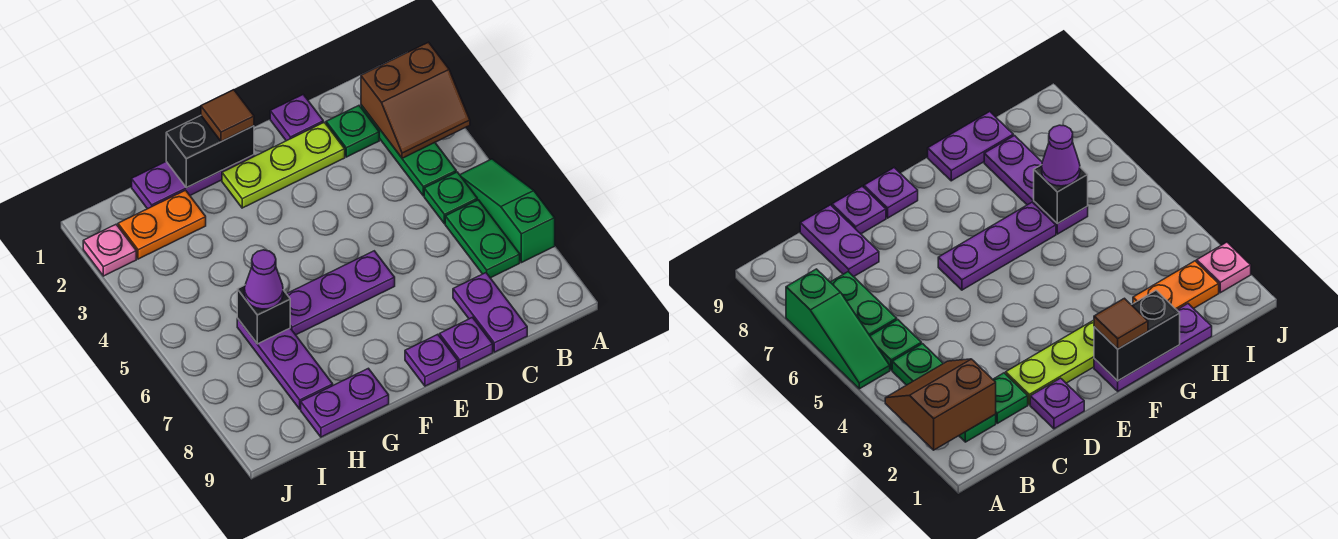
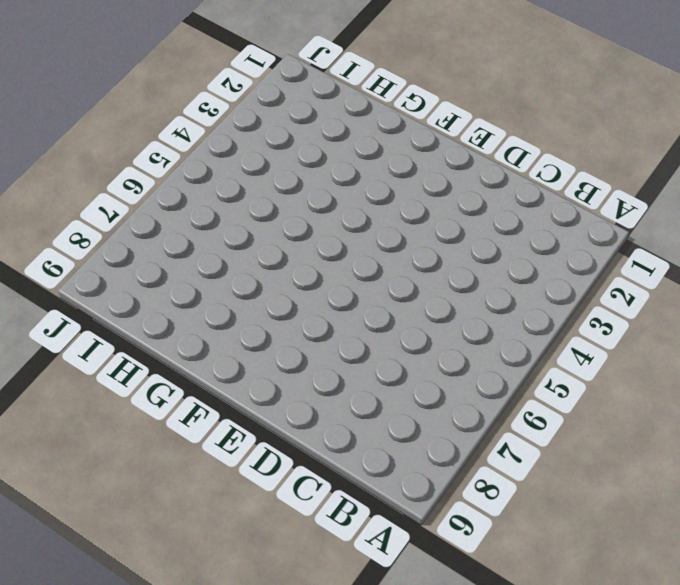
none -> green slope A5:A7 level 1 top 7
none -> green plate B2:B4 level 1
none -> green plate B5 level 1

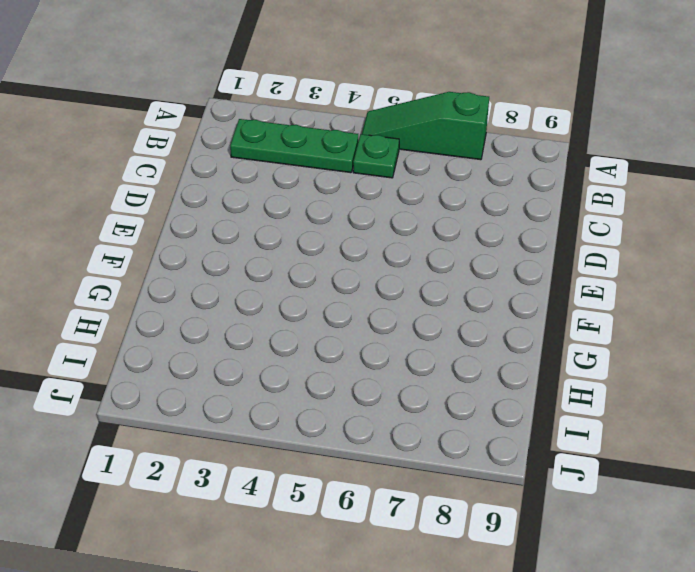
none -> green plate B6:B7 level 1
none -> green plate C2 level 1
none -> purple plate C8:C9 level 1

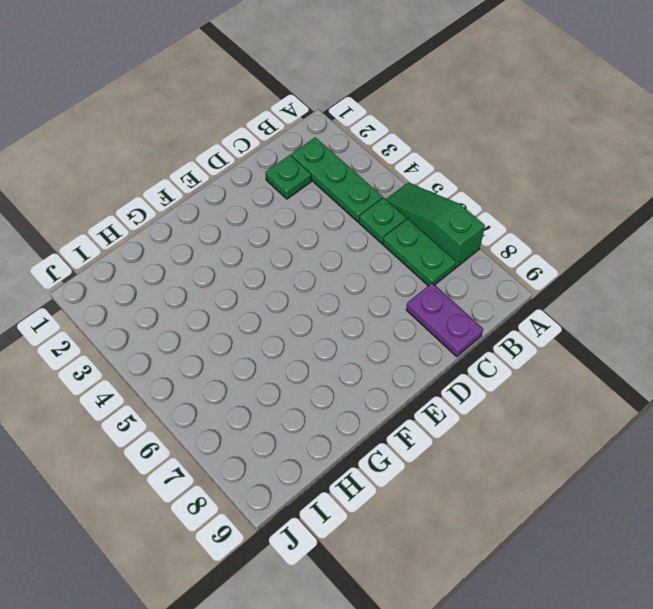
none -> purple plate D1 level 1
none -> lime plate D2:F2 level 1
none -> purple plate D9 level 1

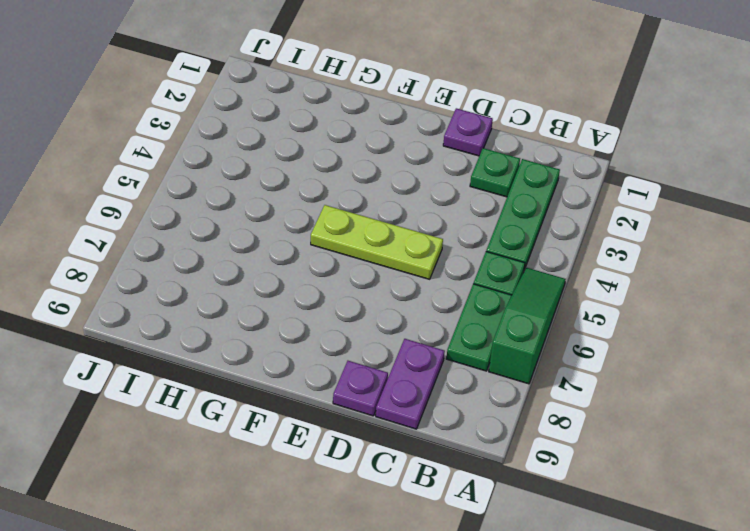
lime plate D5:F5 level 1 -> lime plate D2:F2 level 1
none -> purple plate E6:G6 level 1
none -> purple plate E9 level 1
none -> purple plate F1:H1 level 1

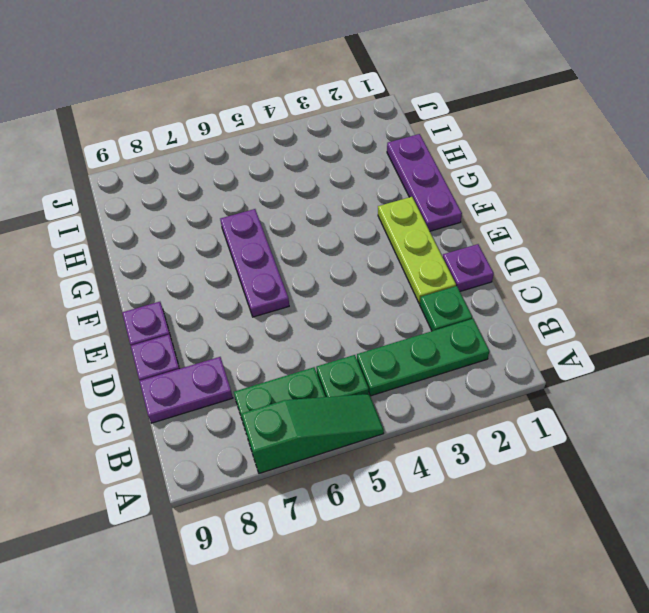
none -> purple plate G9:H9 level 1
none -> orange plate H2:I2 level 1
none -> purple plate H6:H8 level 1

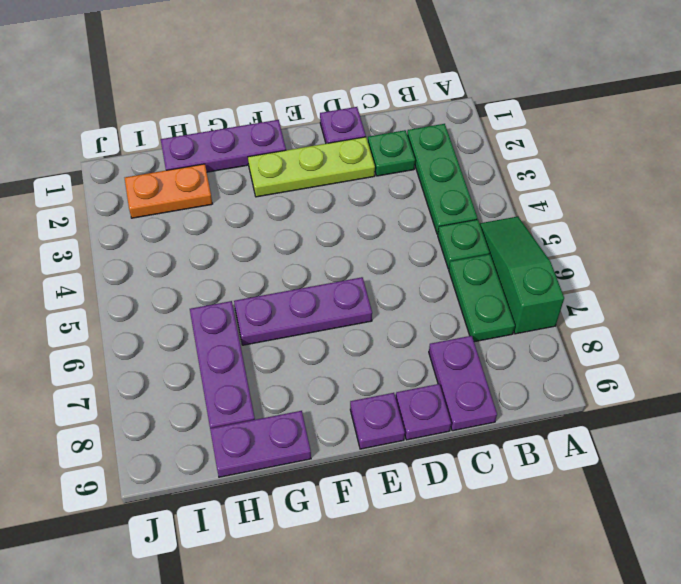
none -> pink plate J2 level 1
none -> brown slope A2:B3 level 2 top 2
none -> black brick F1:G1 level 2

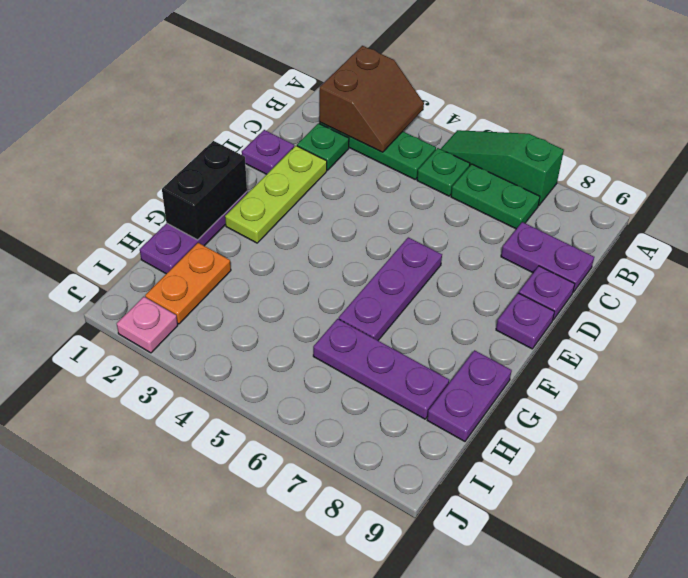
none -> black brick H6 level 2
none -> brown tile F1 level 3
none -> purple cone H6 level 3

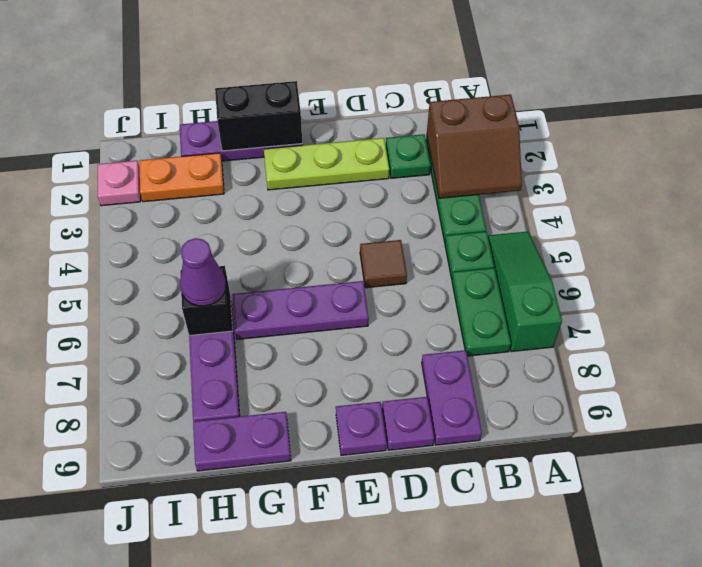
brown tile D5 level 1 -> brown tile F1 level 3
none -> purple plate D1 level 1

